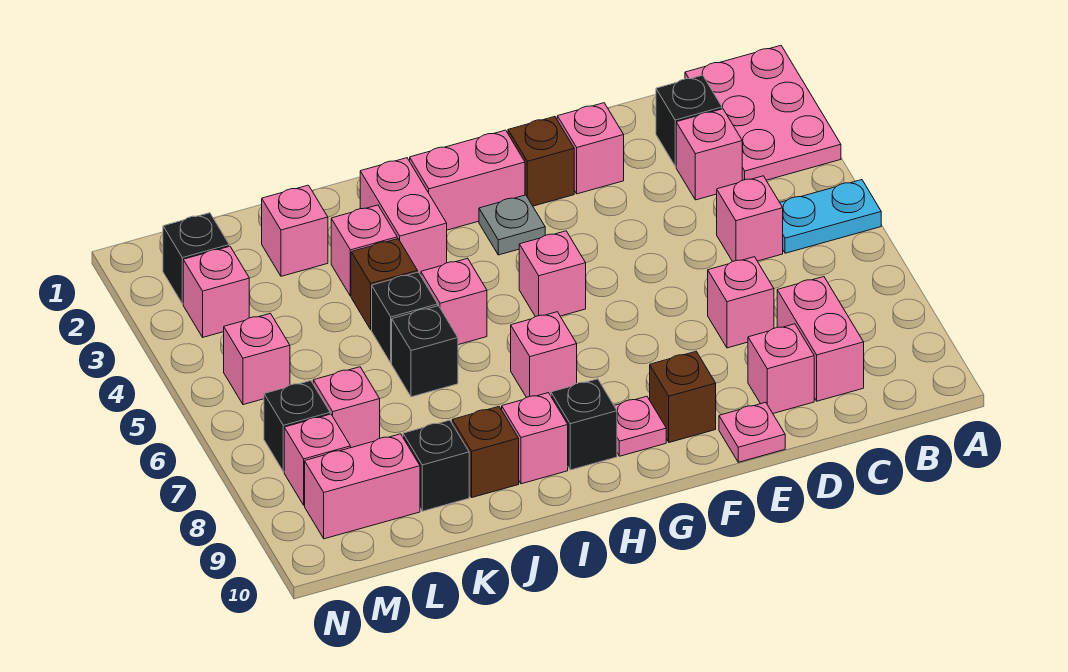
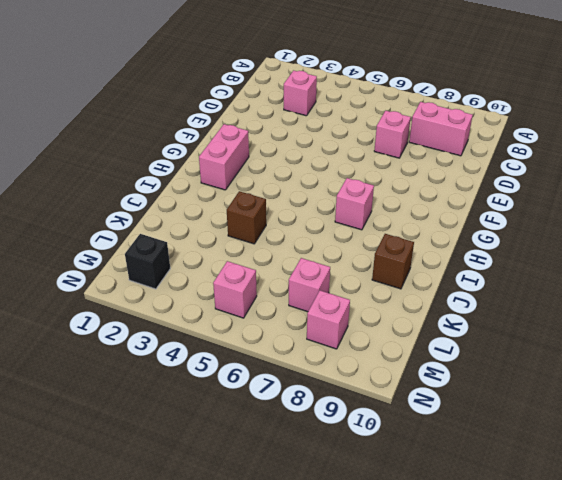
none -> pink plate A1:B3 level 1
none -> cyan plate A5:B5 level 1
none -> black brick C2 level 1
none -> pink brick C5 level 1

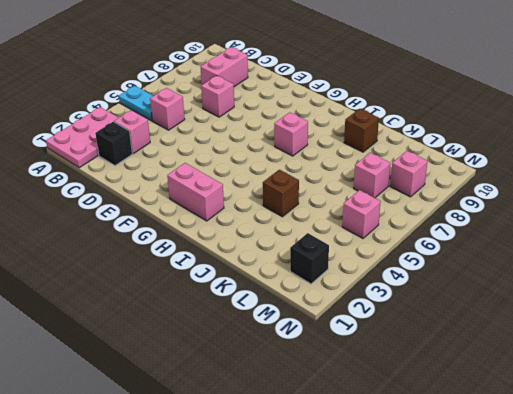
none -> pink brick D9 level 1
none -> pink brick E2 level 1
none -> pink plate E10 level 1
none -> brown brick F2 level 1

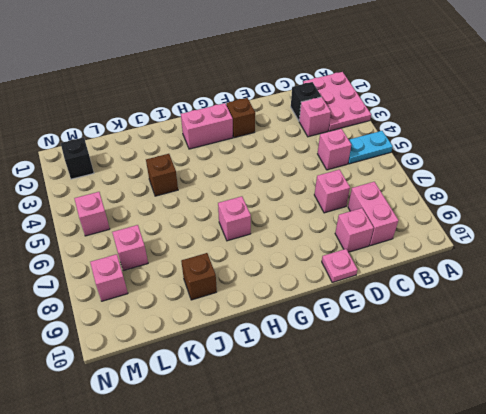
none -> pink brick E2 level 1
none -> brown brick F9 level 1
none -> grey plate G3 level 1
none -> pink brick G5 level 1

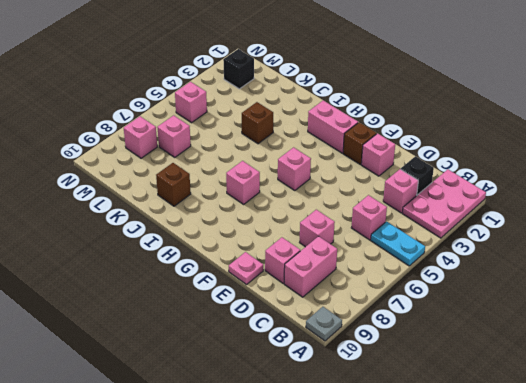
grey plate A10 level 1 -> grey plate G3 level 1
none -> brown brick F9 level 1
none -> pink plate G9 level 1
none -> black brick H9 level 1
none -> pink brick I2:I3 level 1

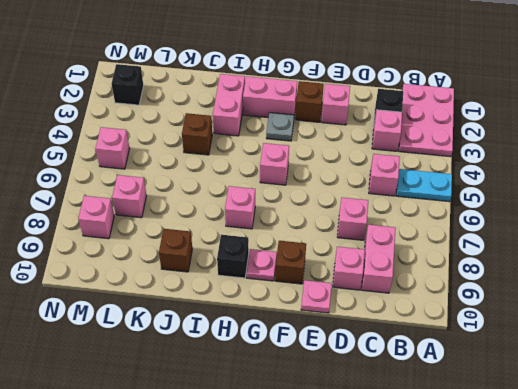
none -> pink brick I5 level 1
none -> pink brick I9 level 1
none -> pink brick J3 level 1
none -> black brick J5 level 1

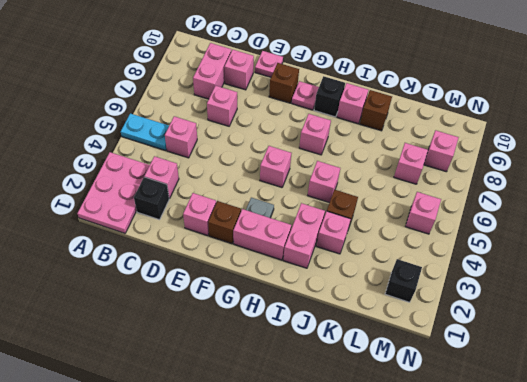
none -> black brick J5 level 1
none -> black brick J6 level 1
none -> pink brick K2 level 1
none -> black brick K9 level 1

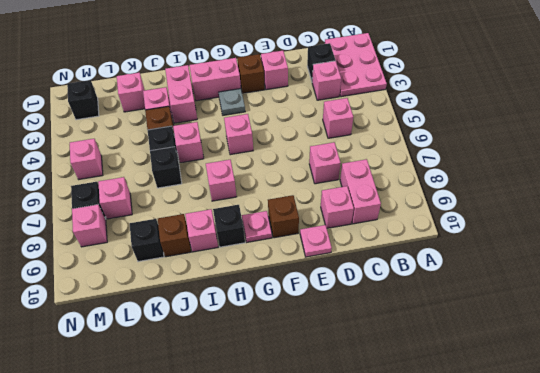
none -> cyan plate A5:B5 level 1
none -> pink brick L9:M9 level 1
none -> pink brick M3 level 1

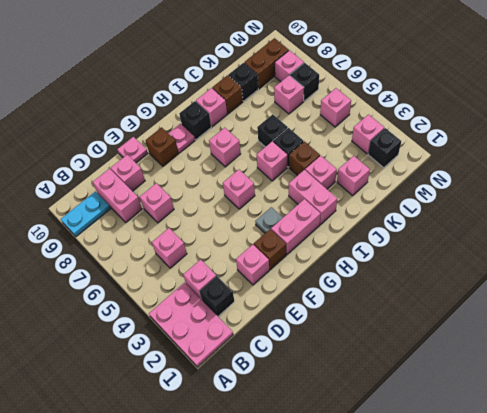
cyan plate A9:B9 level 1 -> cyan plate A5:B5 level 1
brown brick L9:M9 level 1 -> pink brick L9:M9 level 1

